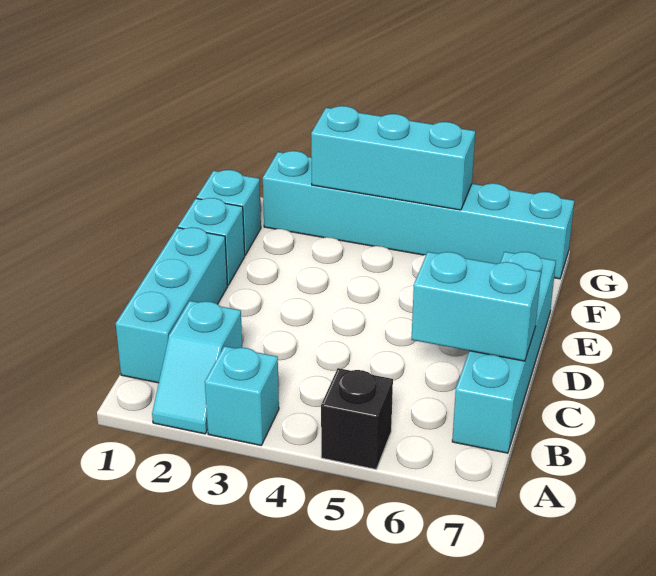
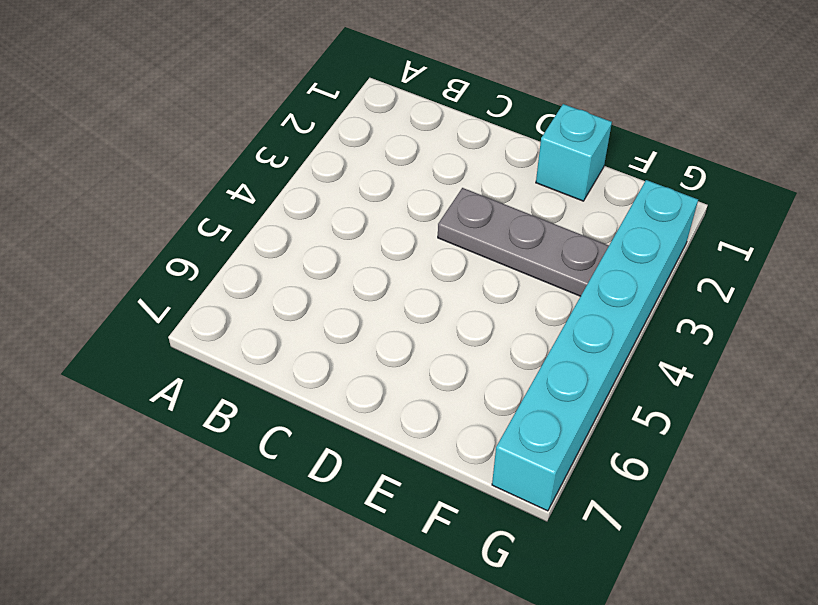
grey plate D3:F3 level 1 -> none
none -> cyan slope A2:B2 level 1 top B
none -> cyan brick A3 level 1

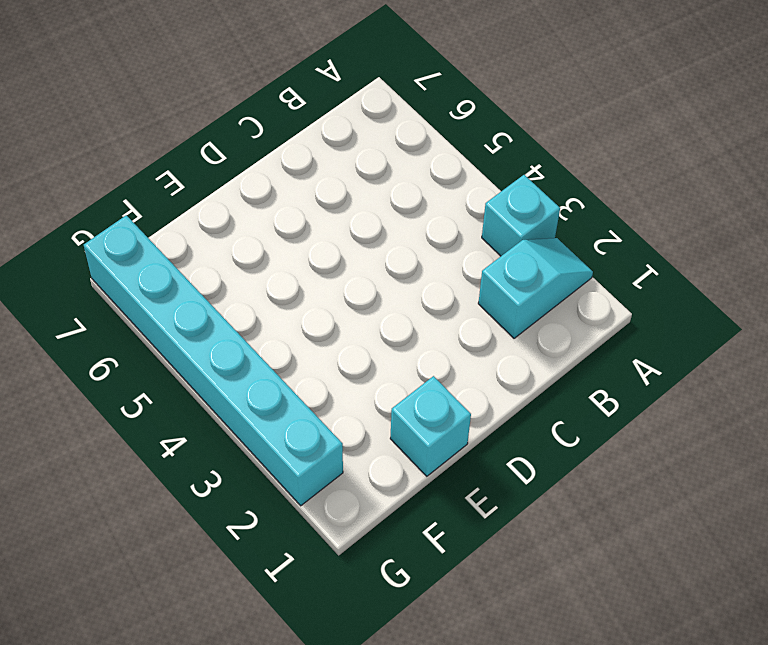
none -> black brick A5 level 1
none -> cyan brick B1:D1 level 1

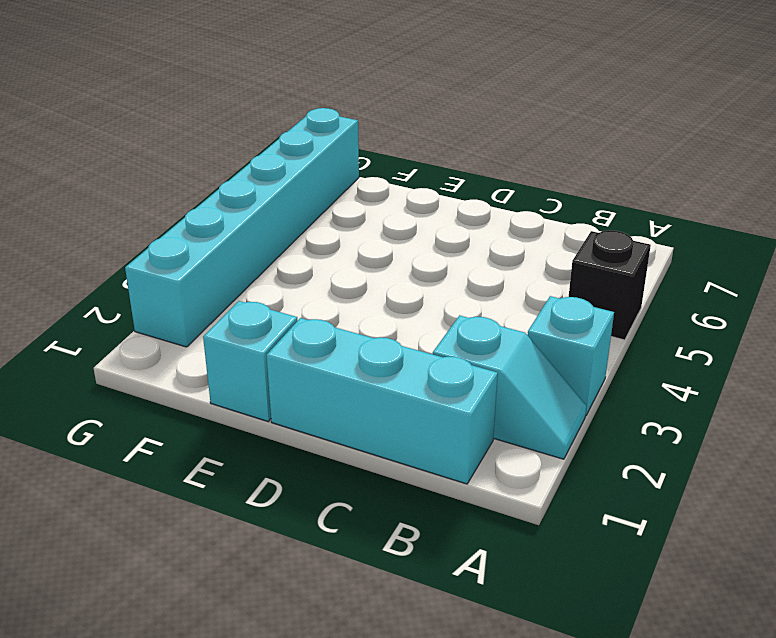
none -> cyan brick B7:E7 level 1
none -> cyan brick F1 level 1

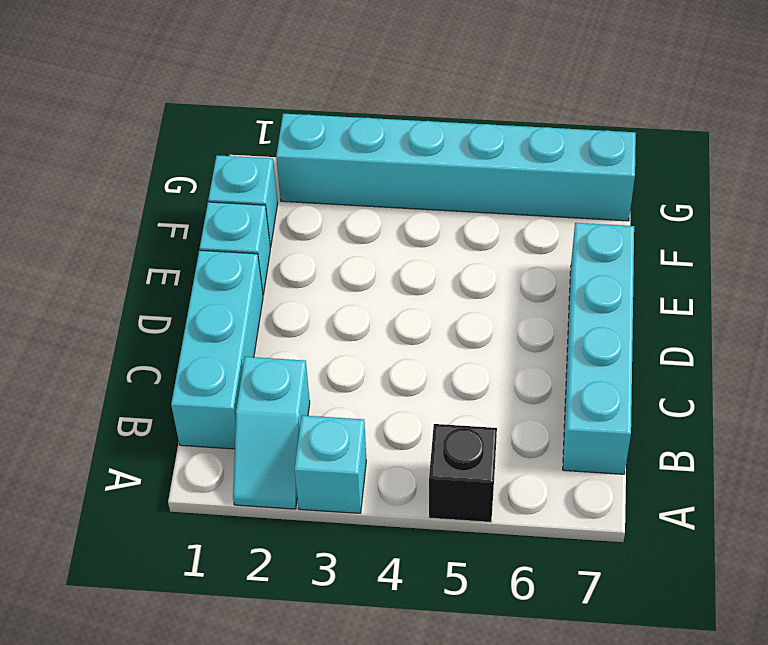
none -> cyan brick C6:C7 level 2
none -> cyan brick G3:G5 level 2

